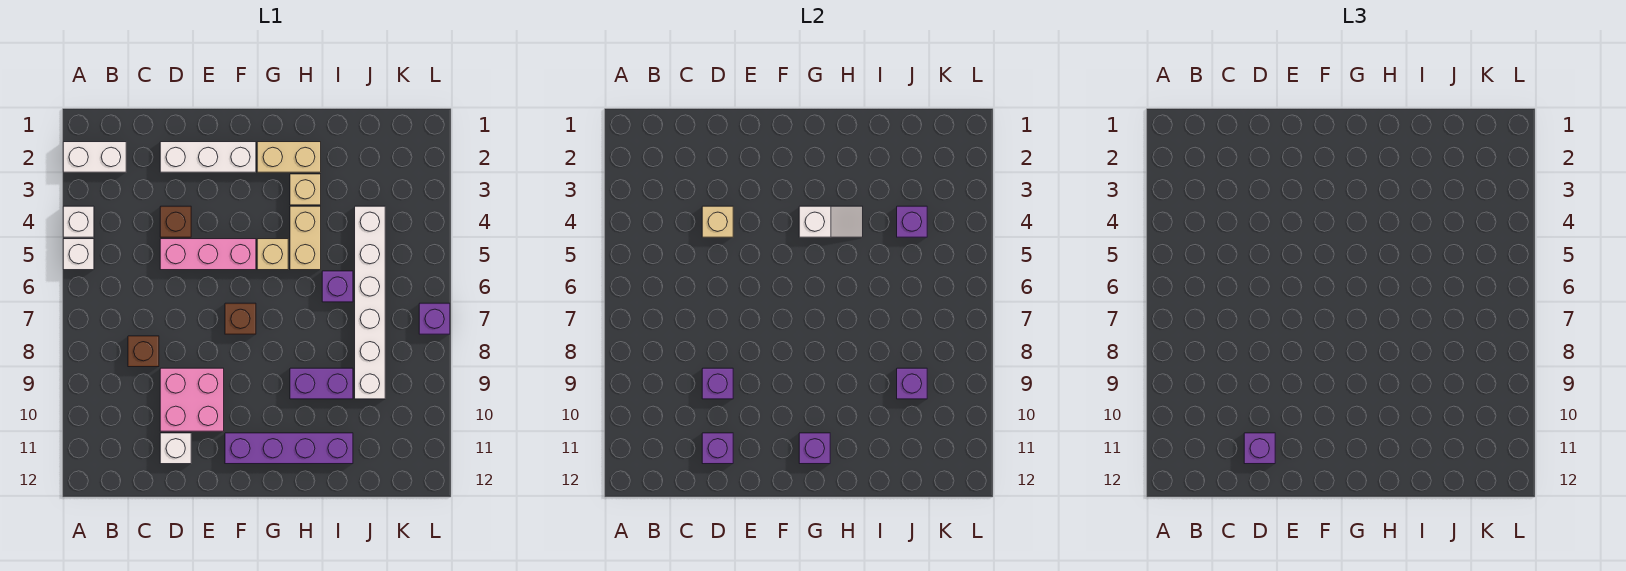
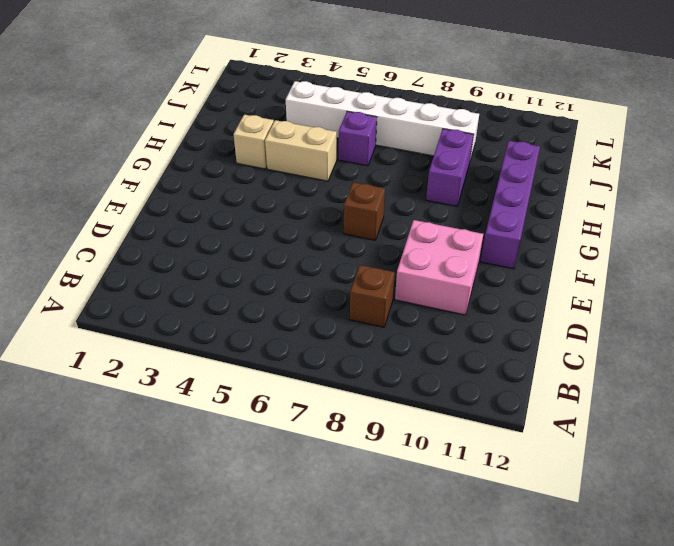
none -> white brick A2:B2 level 1
none -> white brick A4 level 1
none -> white brick A5 level 1

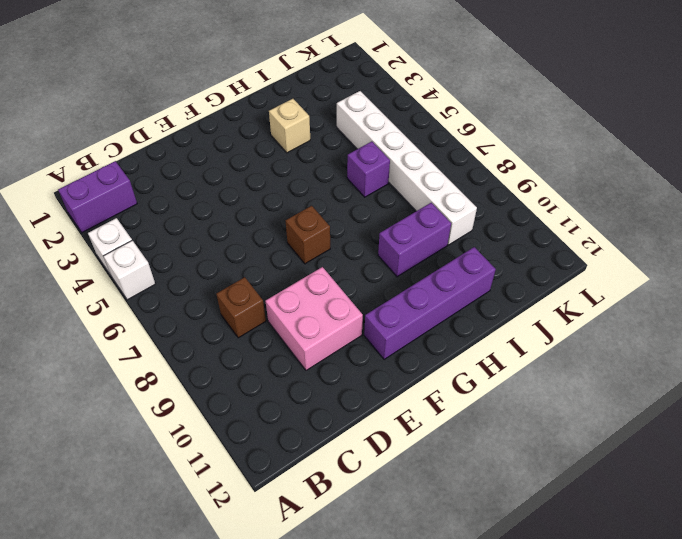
purple brick A2:B2 level 1 -> white brick A2:B2 level 1
none -> white brick D2:F2 level 1
none -> brown brick D4 level 1
none -> pink brick D5:F5 level 1

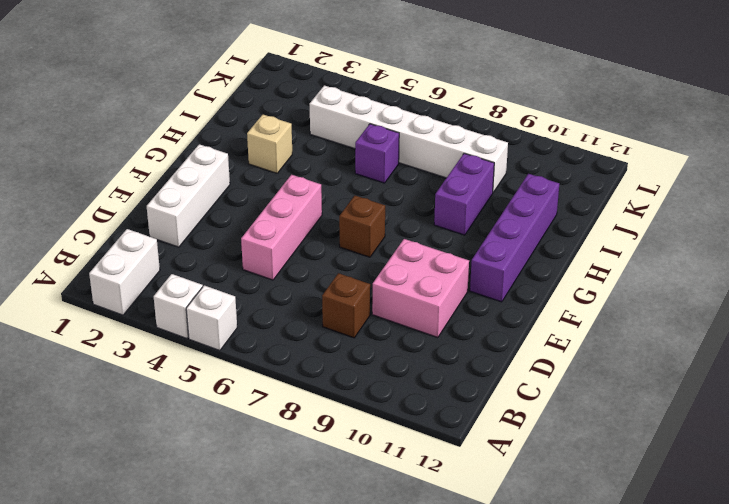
none -> brown brick D4 level 1
none -> white brick D11 level 1
none -> tan brick G2:H2 level 1

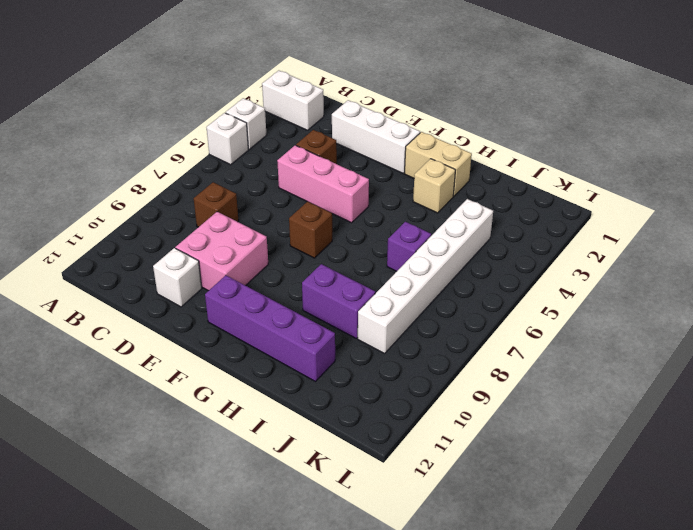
none -> tan brick G5 level 1
none -> tan brick H4:H5 level 1
none -> purple brick L7 level 1

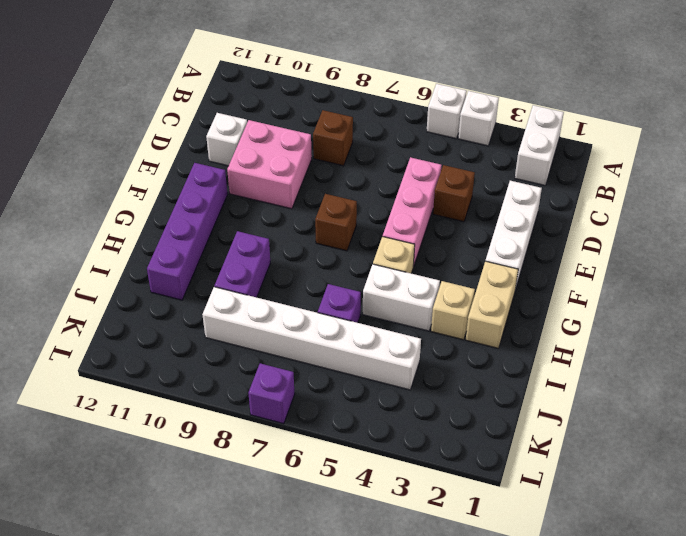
white brick H4:H5 level 1 -> tan brick H4:H5 level 1
none -> tan brick D4 level 2
none -> purple brick D9 level 2
none -> purple brick D11 level 2

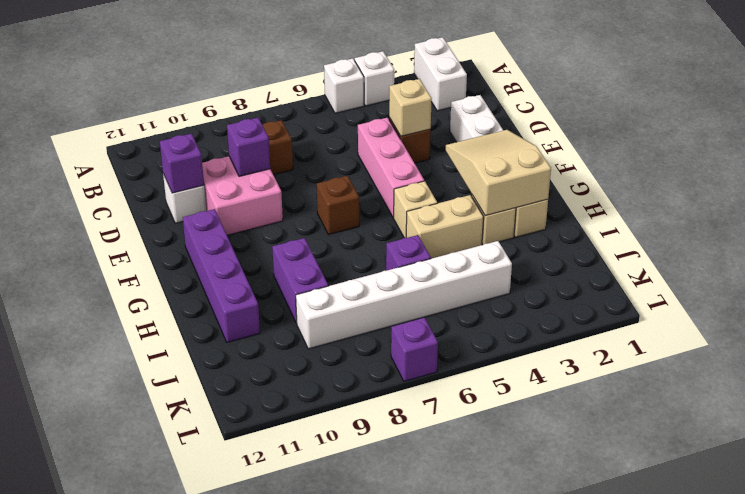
tan slope F2:H3 level 2 top H -> none
none -> white slope G4:H4 level 2 top G
none -> purple brick G11 level 2
none -> purple brick J4 level 2

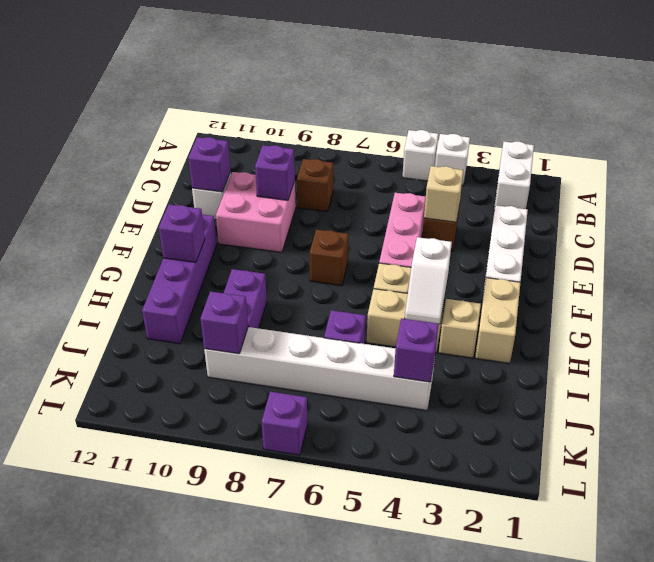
none -> purple brick D11 level 3

